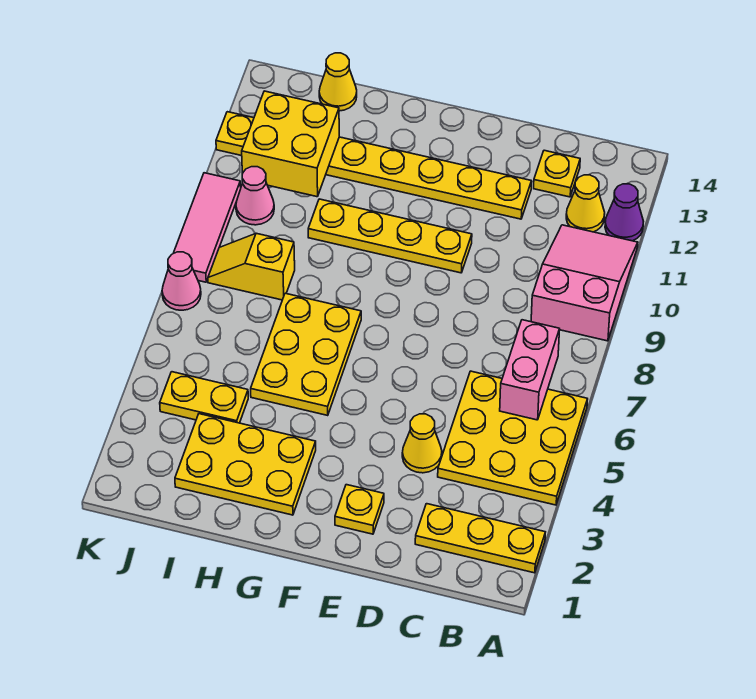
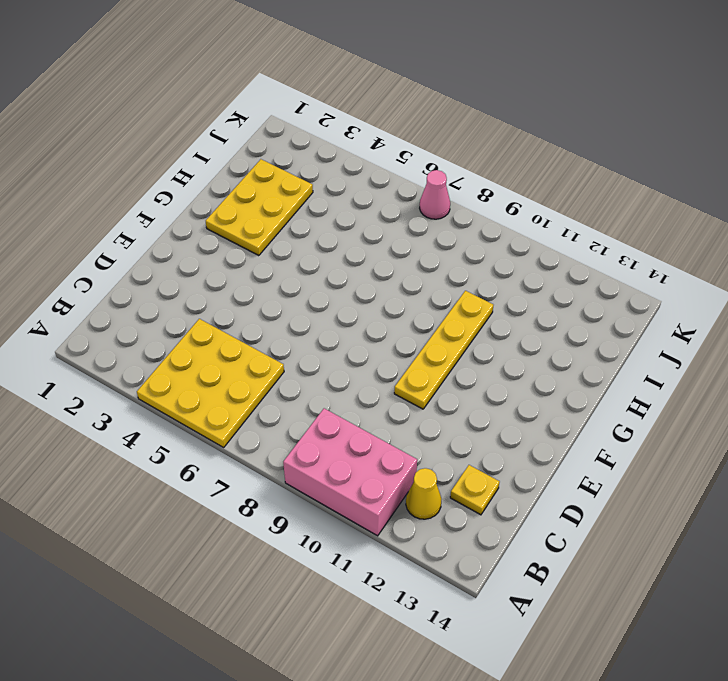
pink brick A9:B11 level 1 -> pink slope A9:B11 level 1 top 9
none -> yellow plate A2:C2 level 1
none -> purple cone A12 level 1
none -> yellow cone D4 level 1

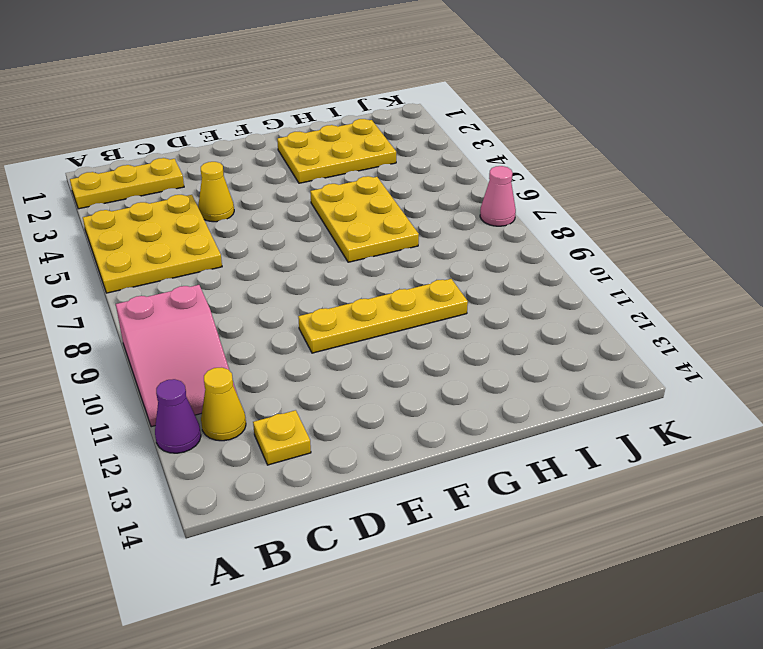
none -> yellow plate D12:K12 level 1
none -> yellow plate E2 level 1
none -> yellow plate I4:J4 level 1

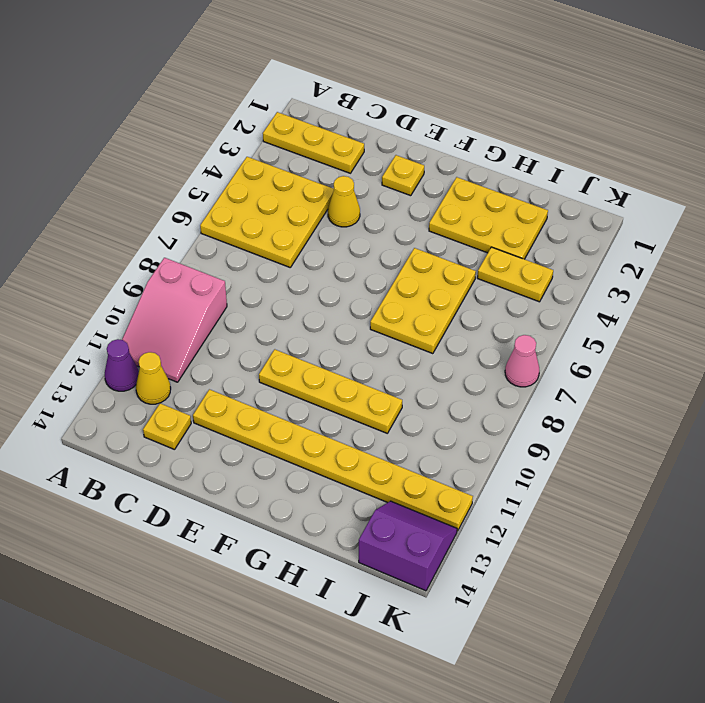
purple slope J13:K14 level 1 top 14 -> none
none -> yellow slope I8:J8 level 1 top I
none -> yellow cone I14 level 1
none -> pink cone J10 level 1

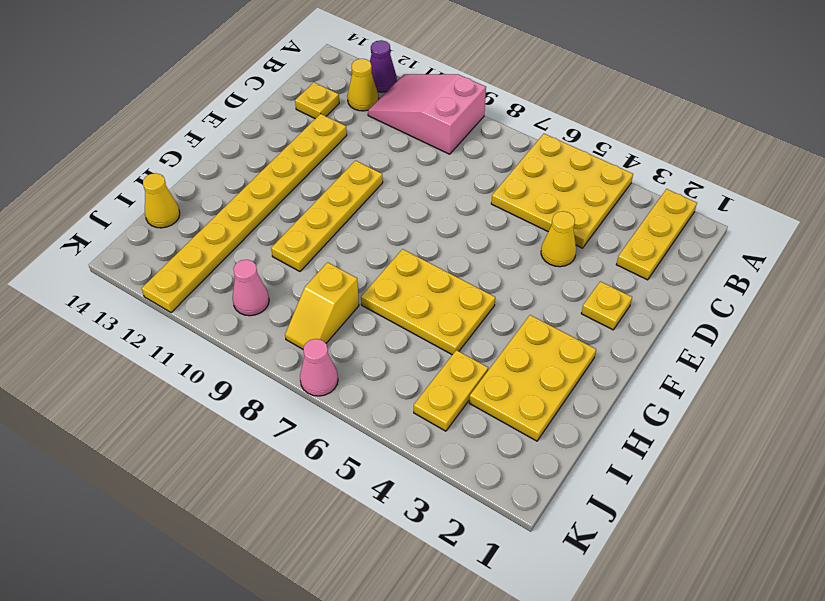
none -> pink tile K8:K10 level 1
none -> pink brick B6:B7 level 2
none -> yellow brick I11:J12 level 2

